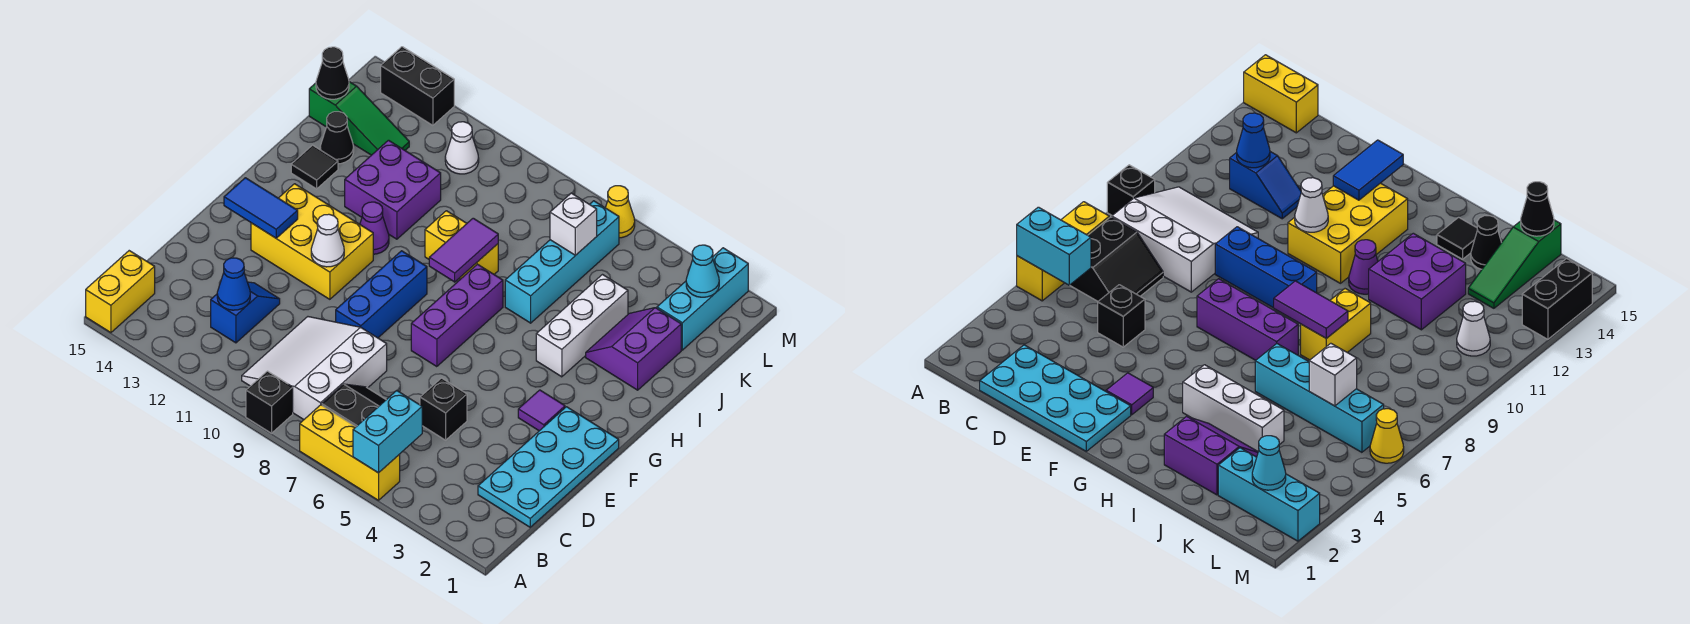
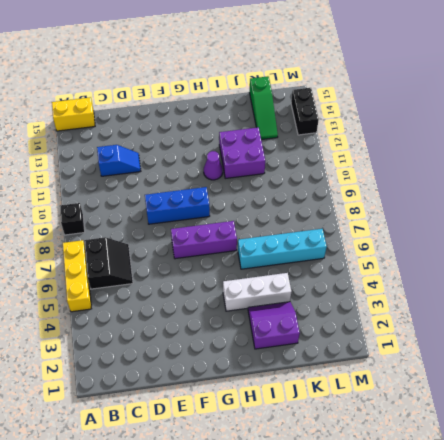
none -> white slope B8:D10 level 1 top 8
none -> cyan plate C1:F2 level 1
none -> black brick D5 level 1
none -> purple tile F3 level 1

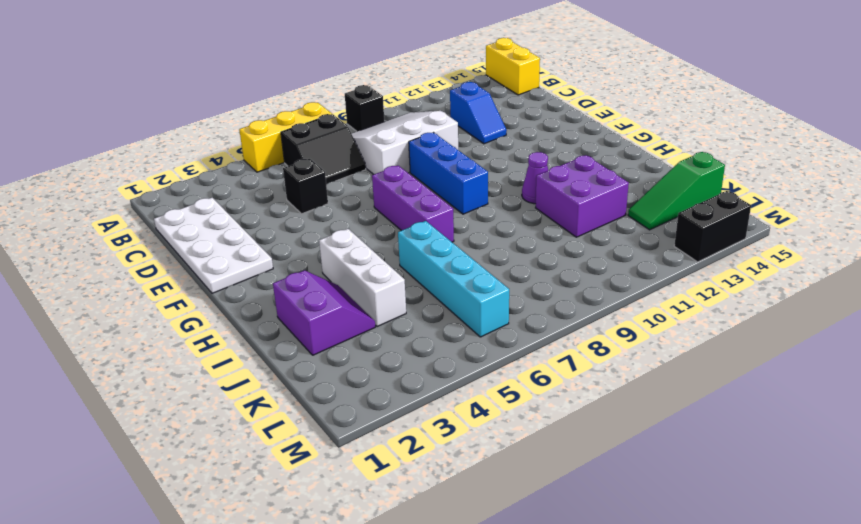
white slope B8:D10 level 1 top D -> white slope B8:D10 level 1 top 8
white plate C1:F2 level 1 -> cyan plate C1:F2 level 1
none -> purple tile F3 level 1
none -> yellow brick F11:G13 level 1
none -> yellow brick I8:I9 level 1
none -> black tile I14 level 1

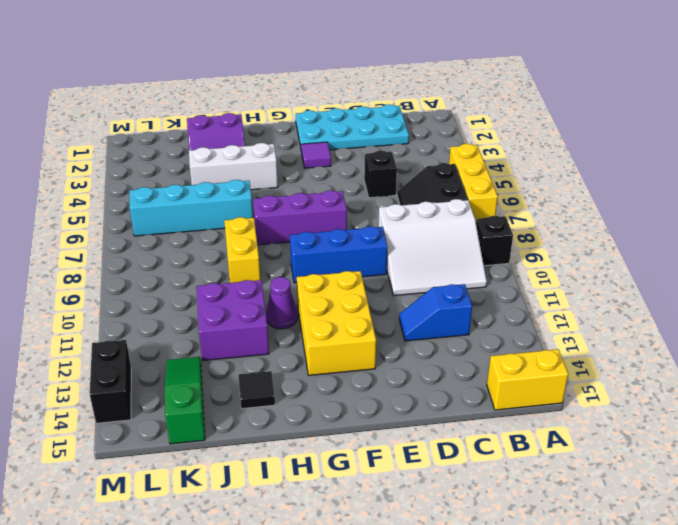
none -> black cone J14 level 1
none -> cyan brick K2:M2 level 1
none -> white cone L11 level 1
none -> yellow cone M6 level 1

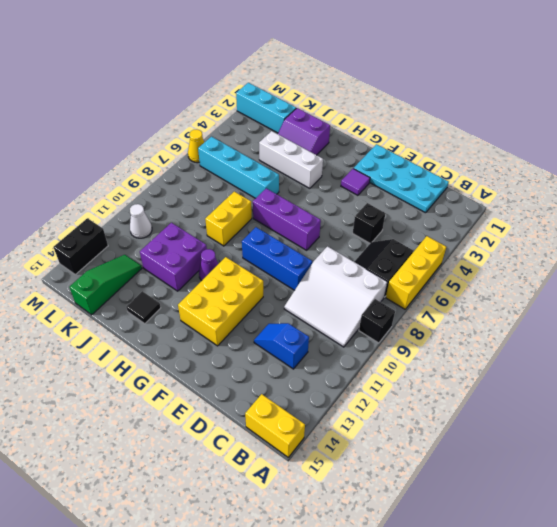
none -> black cone J14 level 1
none -> cyan brick A5:B5 level 2
none -> blue cone C12 level 2
none -> white cone F11 level 2

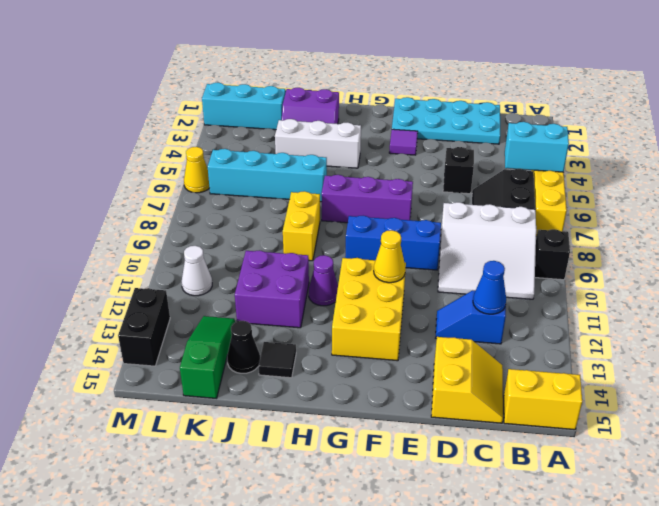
yellow slope C14:D15 level 1 top D -> none
yellow cone F11 level 2 -> white cone F11 level 2
none -> blue tile F13:F14 level 2
none -> purple tile H8:I8 level 2
none -> white brick K6 level 2
none -> black cone K15 level 2

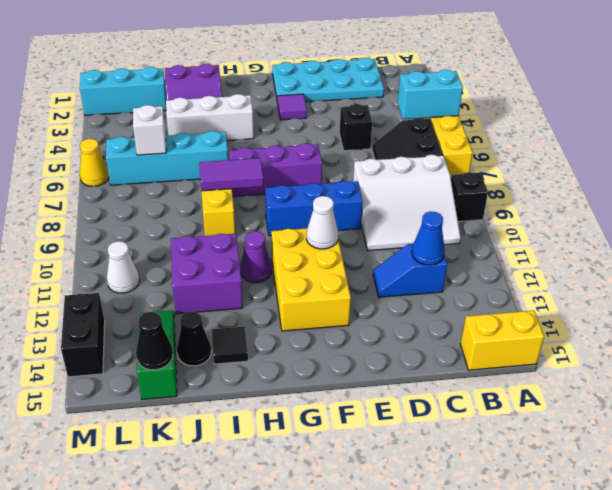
none -> blue tile F13:F14 level 2
none -> cyan cone L2 level 2

